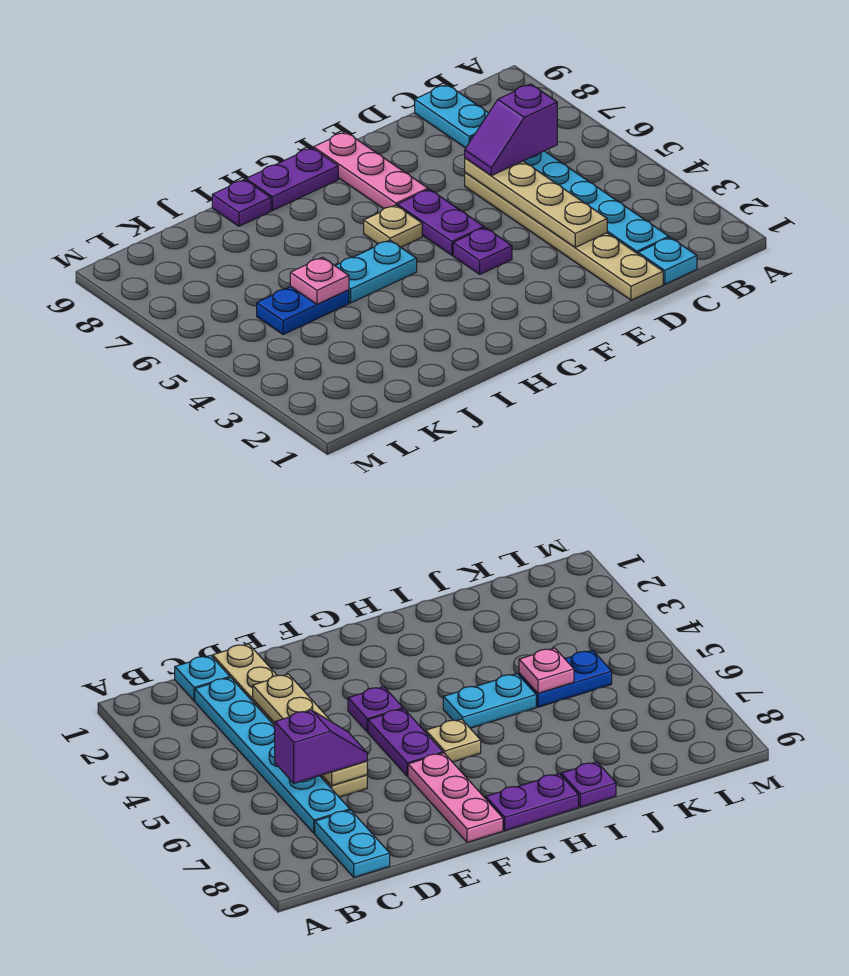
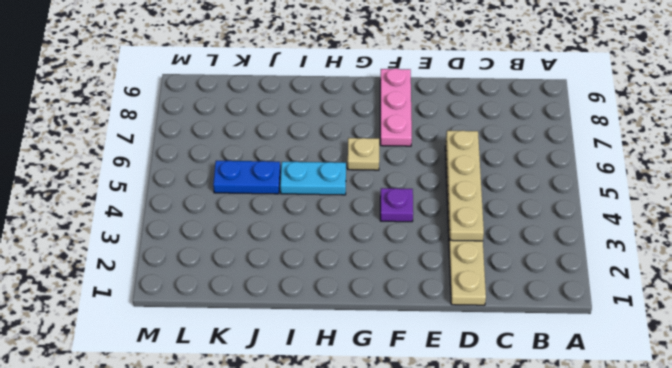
none -> cyan plate C1 level 1
none -> cyan plate C2:C7 level 1
none -> cyan plate C8:C9 level 1

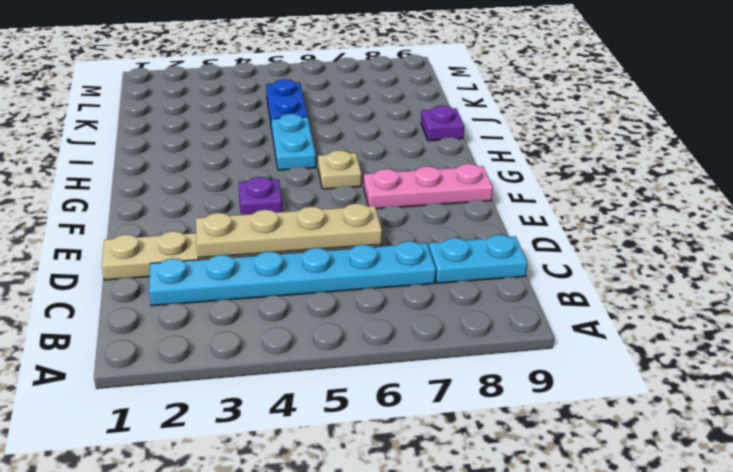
none -> cyan plate C1 level 1
none -> purple plate F5:F6 level 1
none -> purple plate G9:H9 level 1

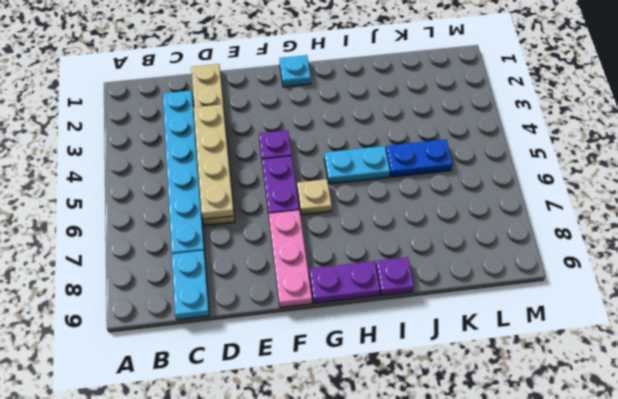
cyan plate G1 level 1 -> cyan plate C1 level 1
none -> pink plate J5 level 2
none -> purple slope C6:D6 level 3 top C

